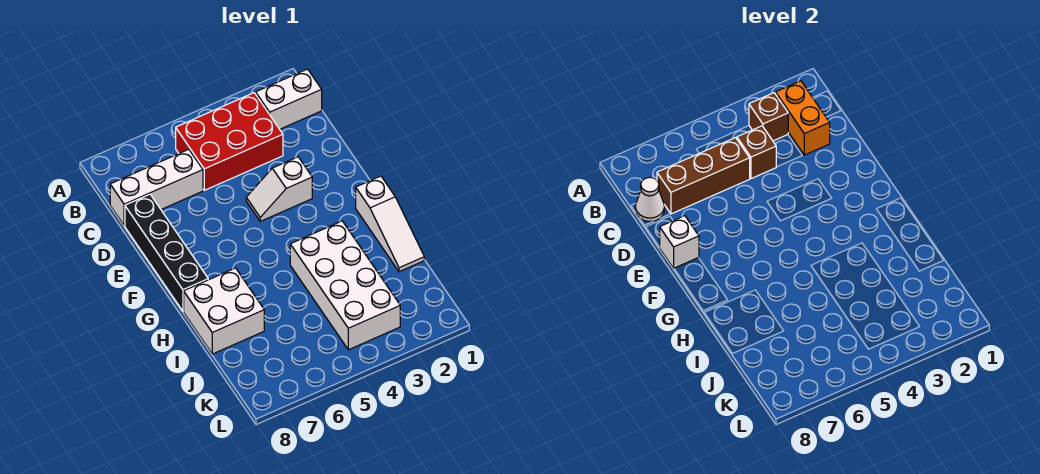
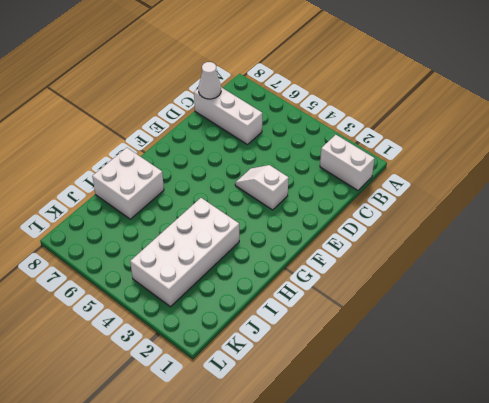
none -> red brick B3:C5 level 1
none -> black brick D8:G8 level 1
none -> white slope G1:I1 level 1 top G

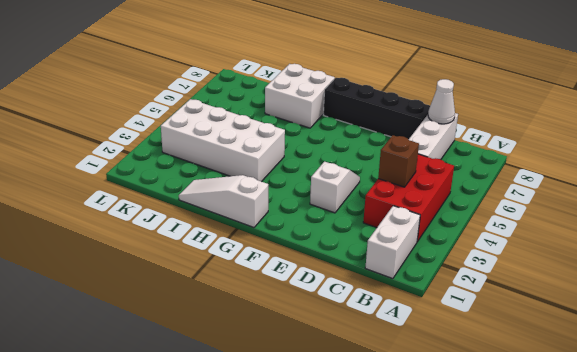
none -> orange brick B2:C2 level 2
none -> brown brick B3 level 2
none -> brown brick C5:C7 level 2

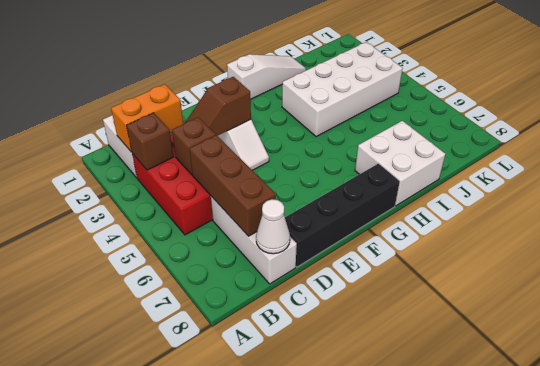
brown slope D3:E3 level 2 top E -> none
none -> white brick E8 level 2

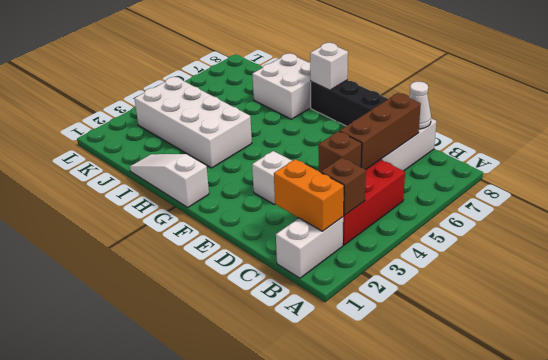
white brick G8 level 2 -> white brick E8 level 2

